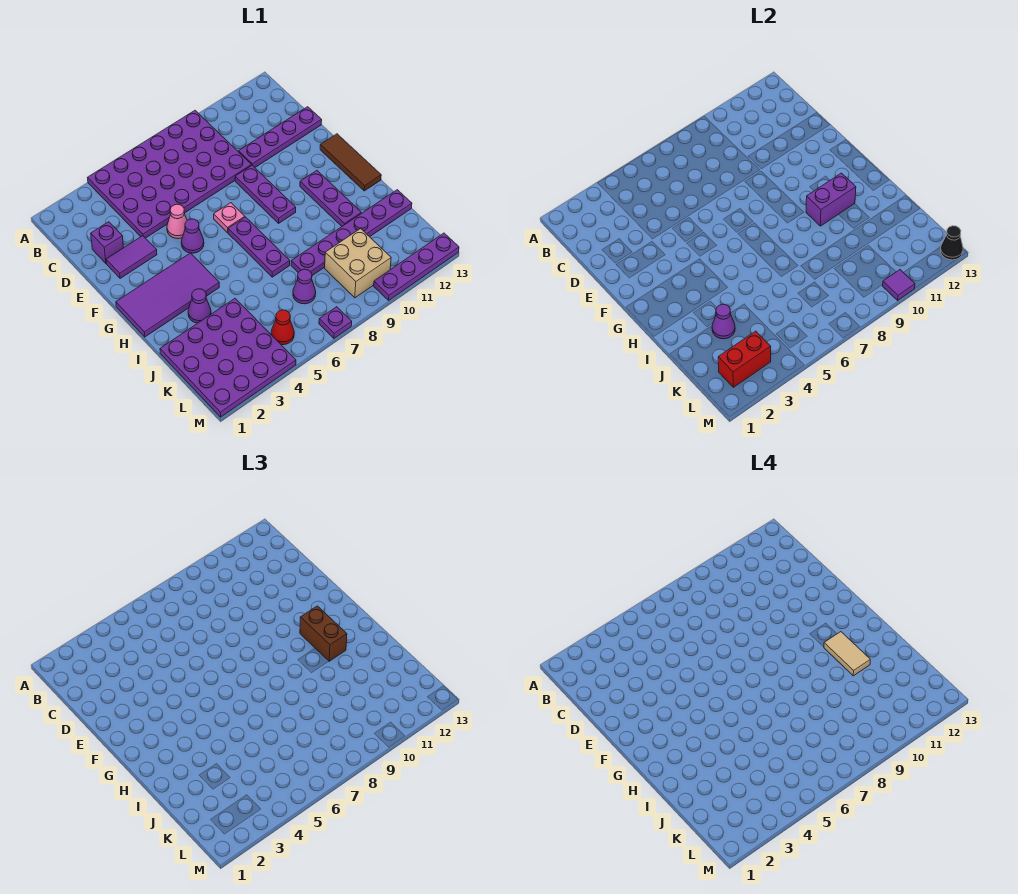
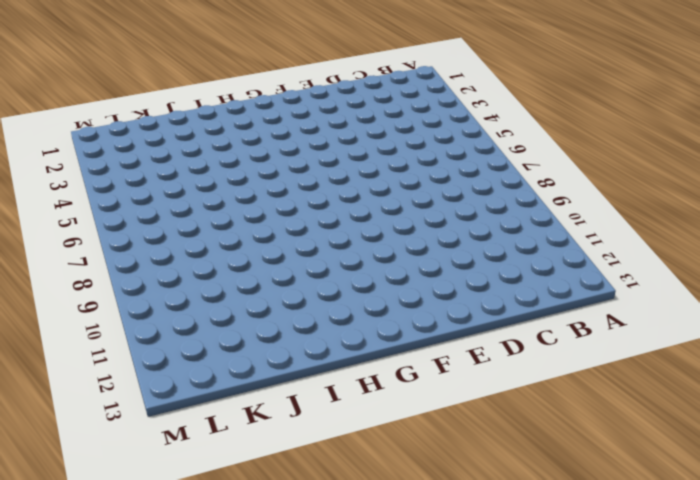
none -> purple plate A4:D9 level 1
none -> purple brick D2 level 1
none -> purple plate D10:D13 level 1

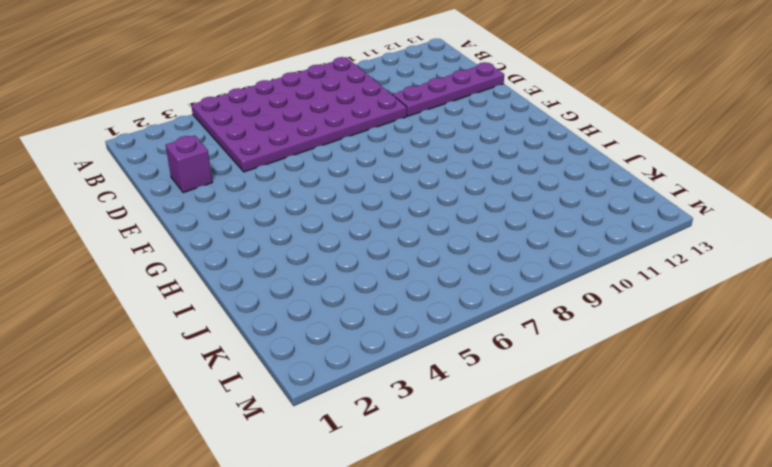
none -> purple tile E2:E3 level 1
none -> pink cone E5 level 1
none -> purple plate E9:G9 level 1

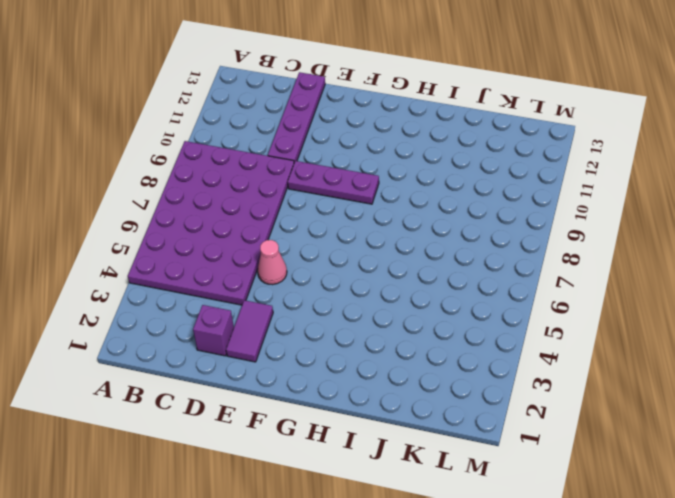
none -> purple cone F5 level 1
none -> pink plate F7 level 1
none -> brown tile F13:H13 level 1

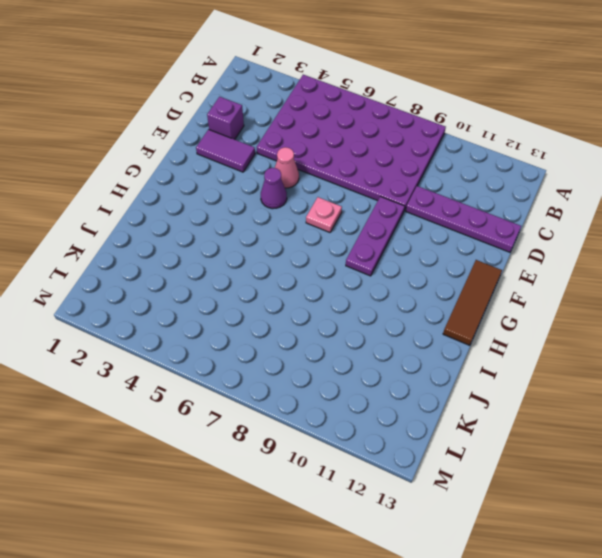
none -> purple tile G1:H4 level 1
none -> purple plate G7:I7 level 1
none -> purple plate G11:I11 level 1

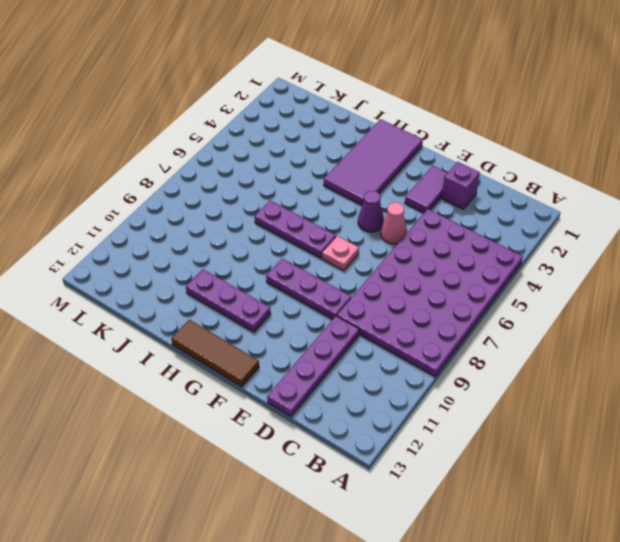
none -> purple cone I3 level 1
none -> purple plate J1:M4 level 1
none -> purple plate J8:J13 level 1

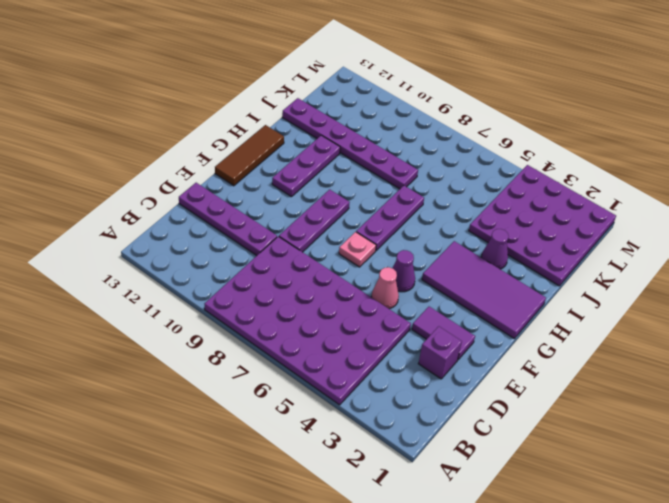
none -> purple cone K7 level 1
none -> tan brick K9:L10 level 1
none -> red cone L5 level 1

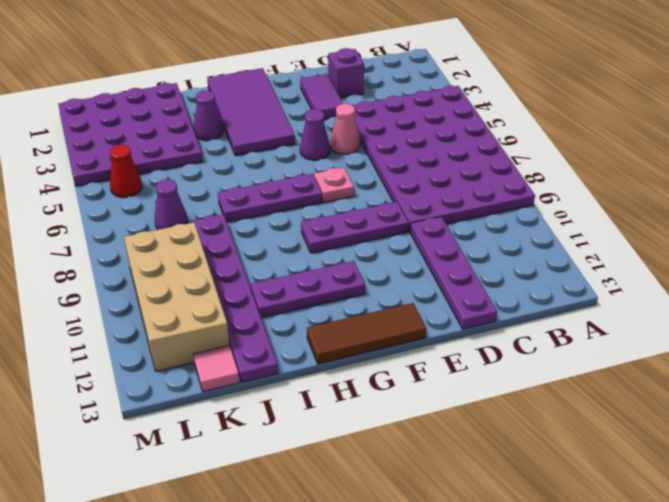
tan brick K9:L12 level 1 -> tan brick K9:L10 level 1
pink tile K13 level 1 -> none
none -> purple plate M7 level 1
none -> purple plate M10:M13 level 1
none -> purple brick H10:H11 level 2

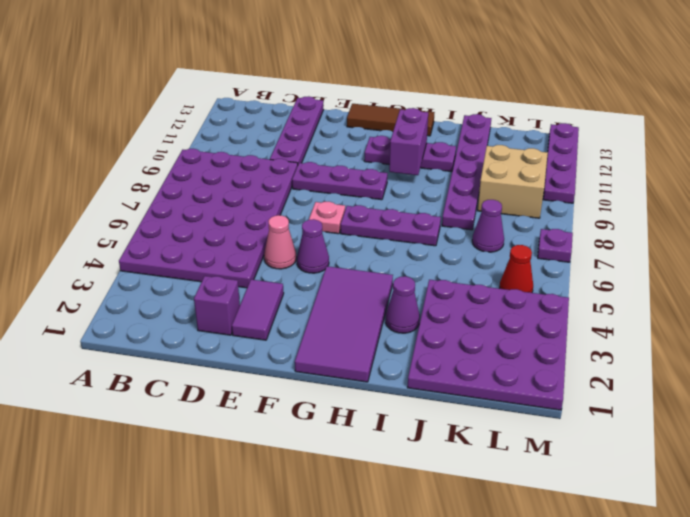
none -> purple cone J3 level 2
none -> red brick L2:L3 level 2
none -> purple tile M10 level 2

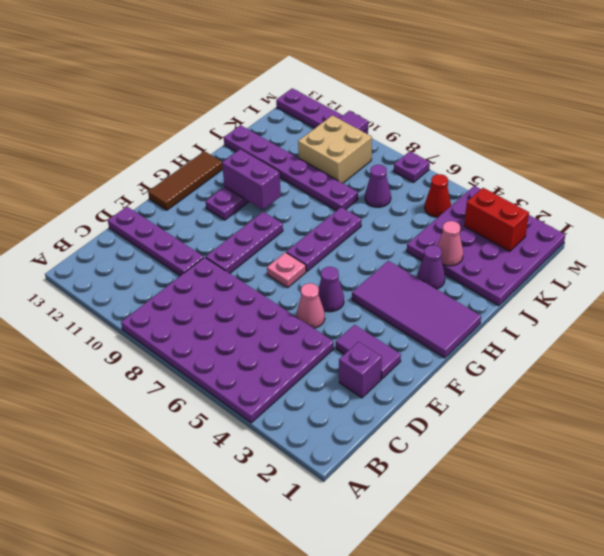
pink cone J3 level 2 -> purple cone J3 level 2
none -> black cone M13 level 2
none -> brown brick G11:H11 level 3
none -> tan tile H11:I11 level 4

